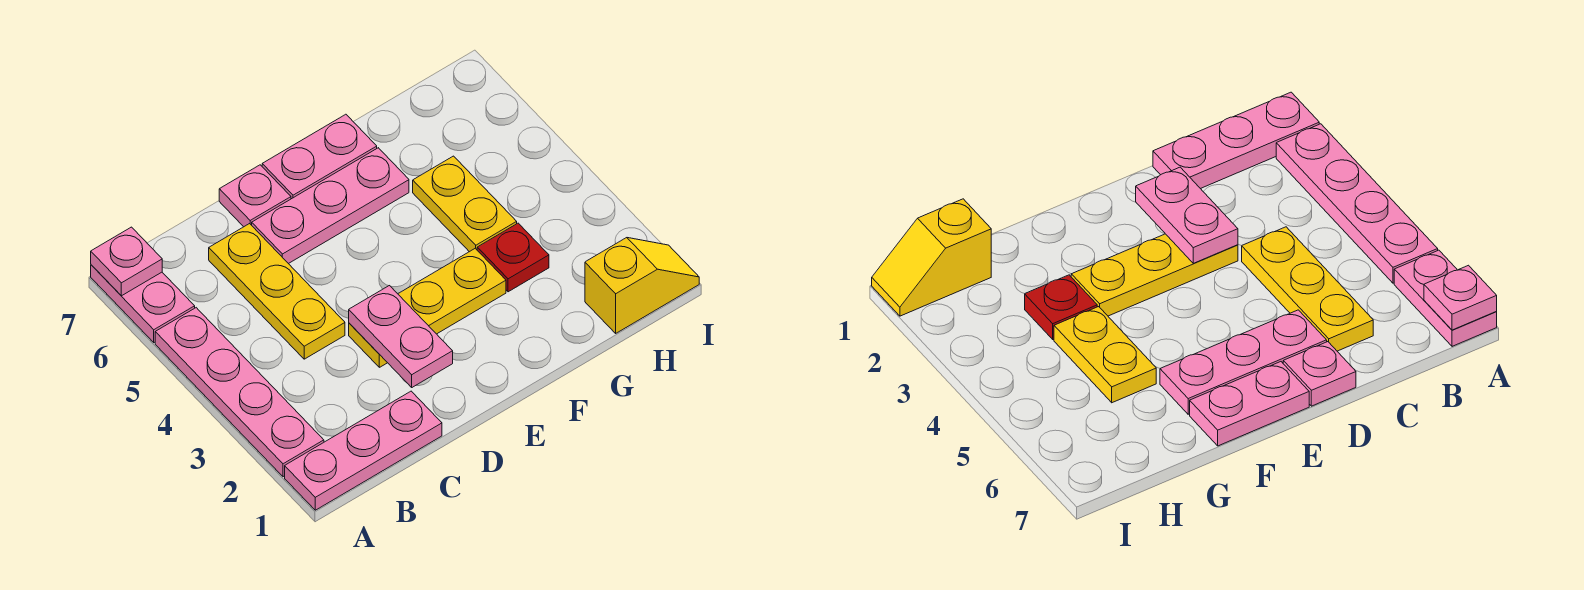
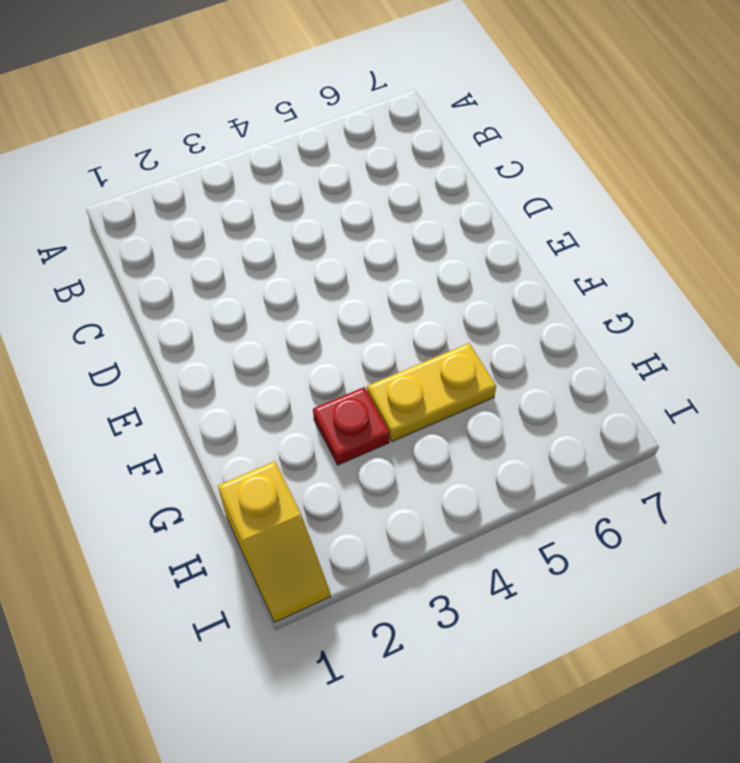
none -> pink plate A1:C1 level 1
none -> pink plate A2:A5 level 1
none -> pink plate A6:A7 level 1

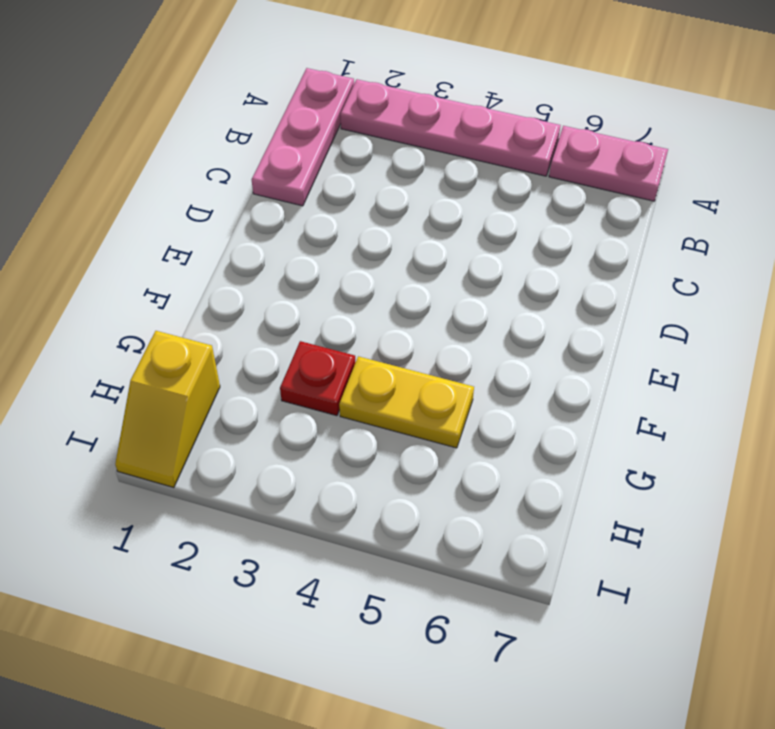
none -> yellow plate C4:C6 level 1
none -> yellow plate D3:F3 level 1
none -> pink plate D6:F6 level 1

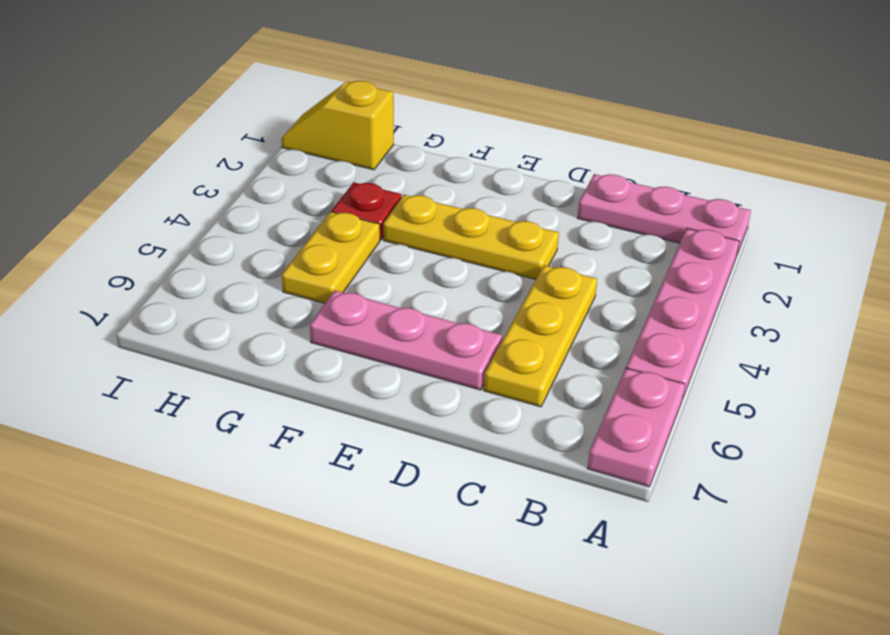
none -> pink plate D7 level 1
none -> pink plate E7:F7 level 1
none -> pink plate A7 level 2

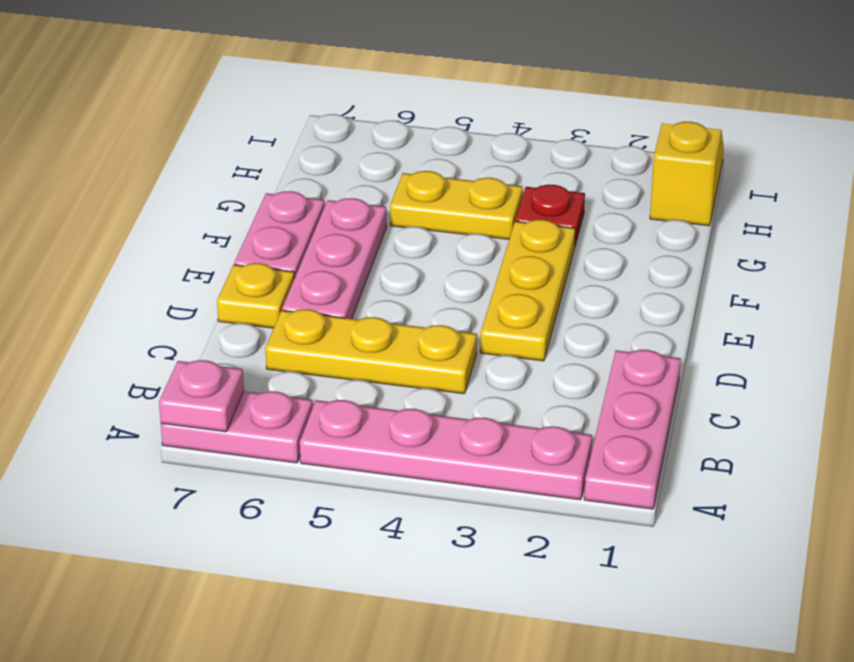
yellow plate D7 level 1 -> pink plate D7 level 1
none -> pink plate D2:D3 level 2

